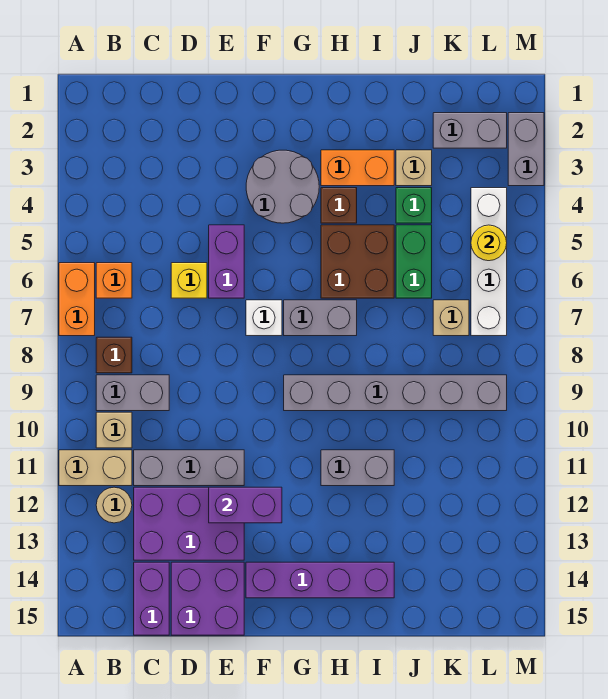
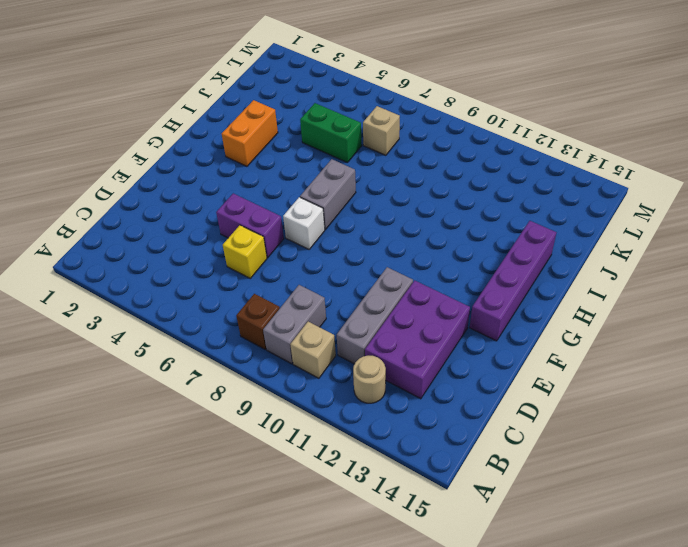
none -> orange brick A6:A7 level 1
none -> tan brick A11:B11 level 1
none -> orange brick B6 level 1
none -> purple brick C14:C15 level 1

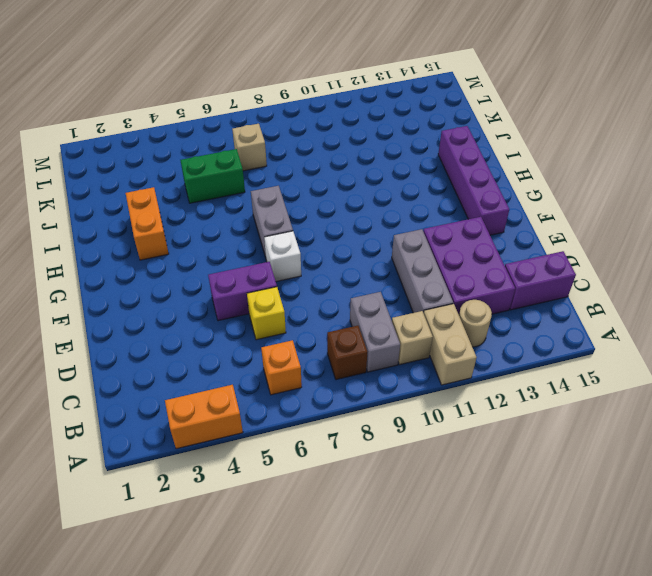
orange brick A3:A4 level 1 -> orange brick A6:A7 level 1
none -> purple brick D14:E15 level 1
none -> grey round brick F3:G4 level 1
none -> grey brick G9:L9 level 1
none -> brown brick H4 level 1

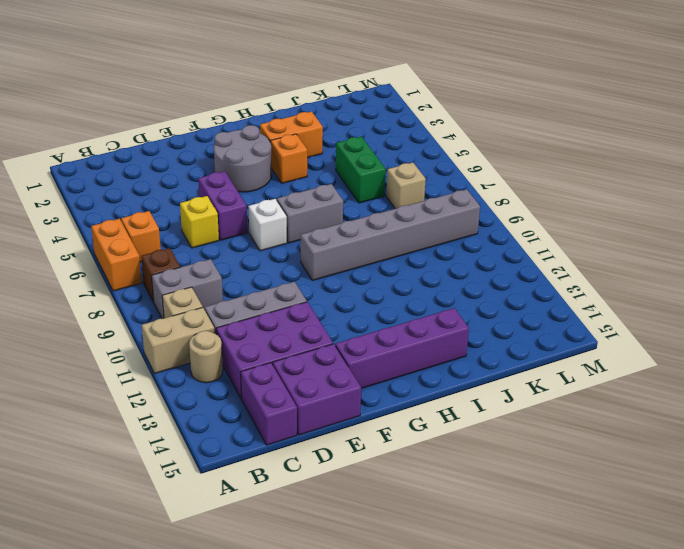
orange brick H4 level 1 -> brown brick H4 level 1
none -> brown brick H5:I6 level 1
none -> grey brick H11:I11 level 1
none -> tan brick J3 level 1
none -> green brick J4 level 1

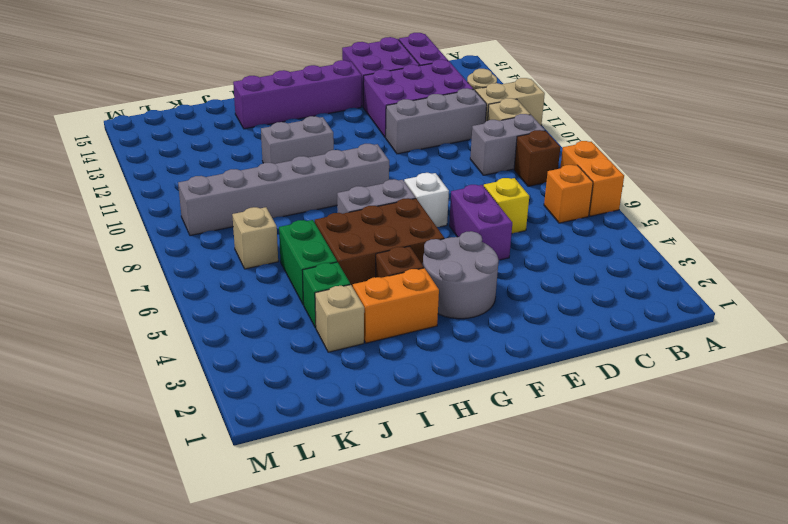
brown brick G5:I6 level 1 -> brown brick H5:I6 level 1
none -> grey brick K2:L2 level 1
none -> white brick L4:L7 level 1
none -> grey brick M2:M3 level 1
none -> purple brick E12:F12 level 2

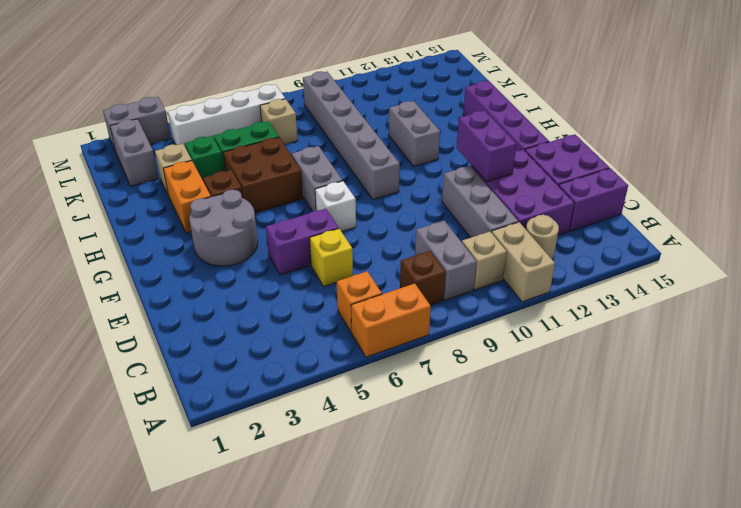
none -> yellow round brick L5 level 2

